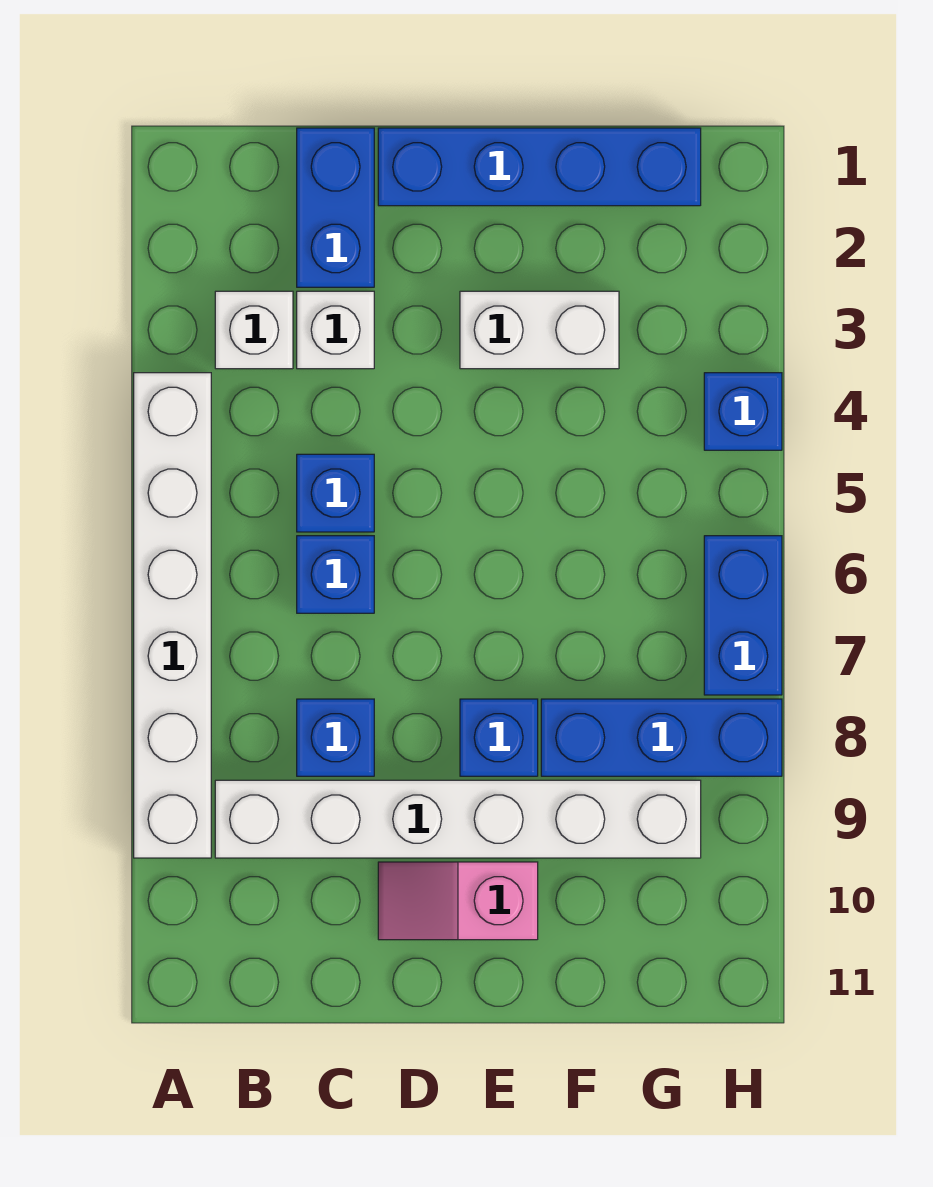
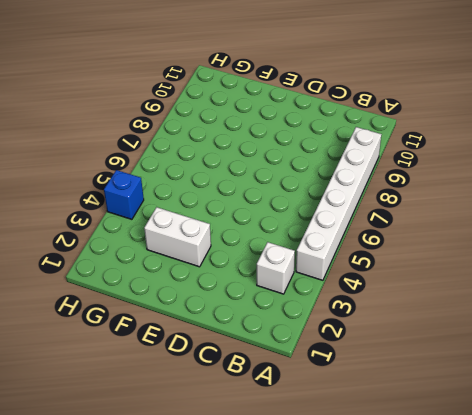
none -> white brick B9:G9 level 1
none -> blue brick C1:C2 level 1
none -> white brick C3 level 1

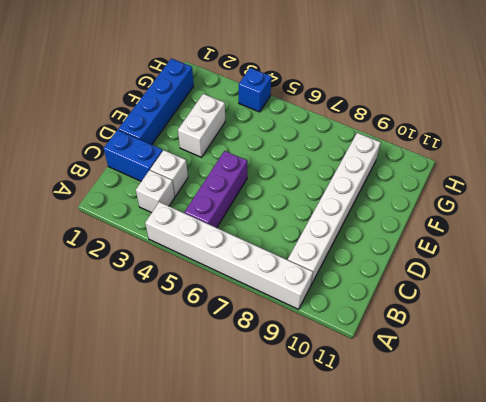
purple brick B5:D5 level 1 -> blue brick C5 level 1
none -> blue brick C6 level 1
none -> blue brick C8 level 1
none -> pink slope D10:E10 level 1 top E

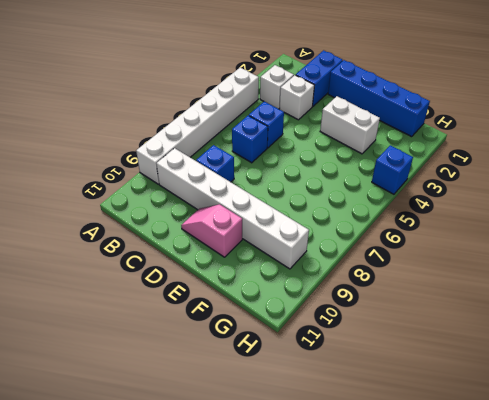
none -> blue brick E8 level 1
none -> blue brick F8:H8 level 1
none -> blue brick H6:H7 level 1

